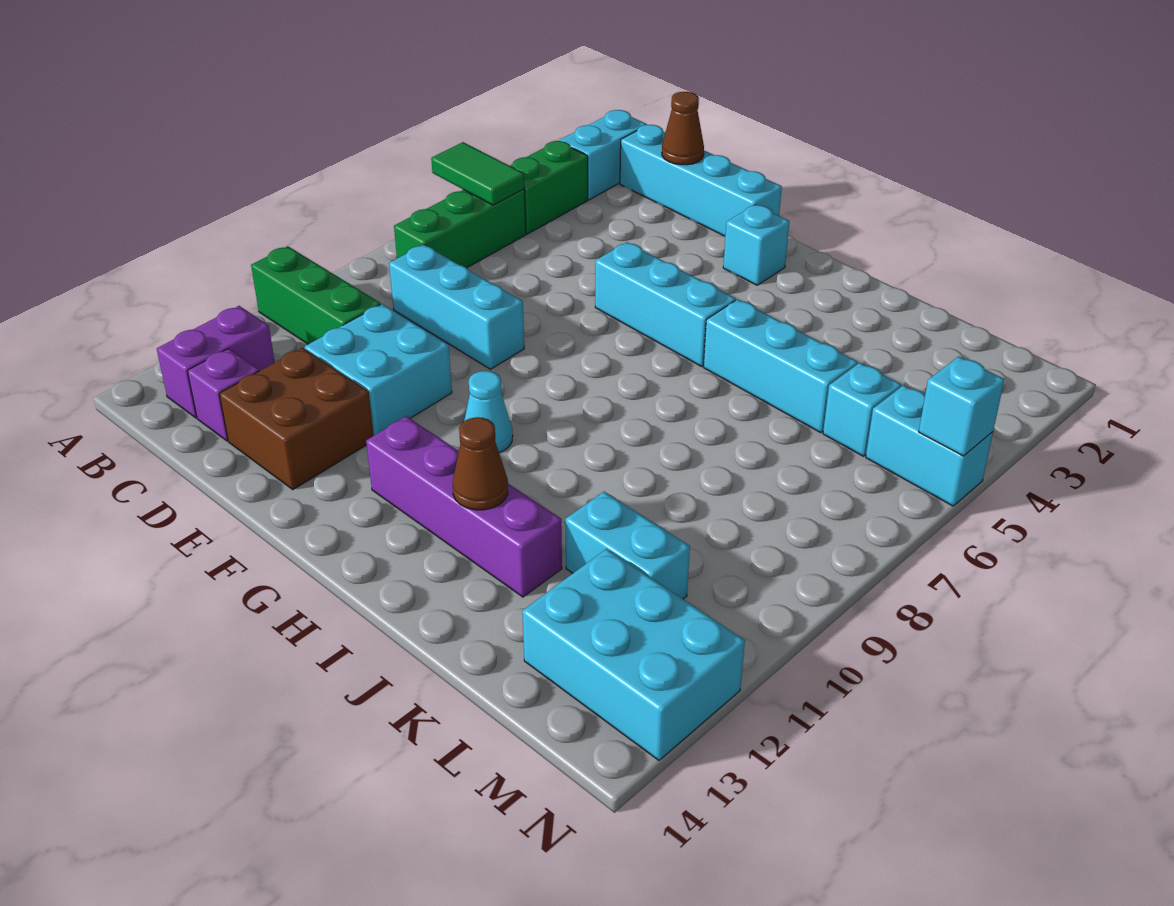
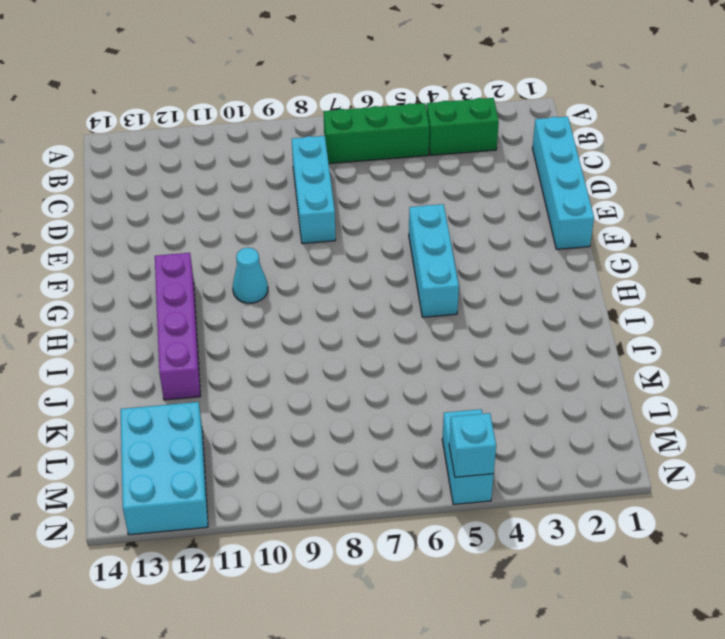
none -> green brick A10:C10 level 1
none -> cyan brick B1:B2 level 1
none -> purple brick B12:B13 level 1

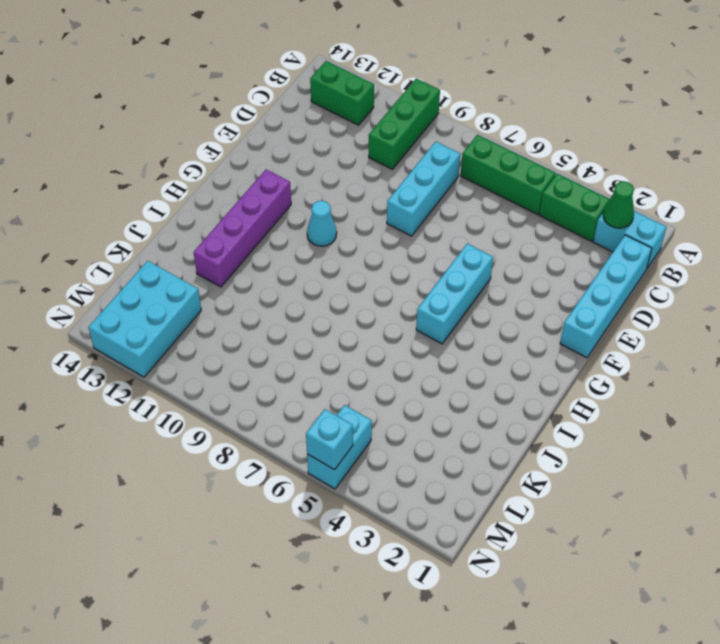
green cone B2 level 2 -> none
green brick B12:B13 level 1 -> purple brick B12:B13 level 1
none -> purple brick C13 level 1
none -> cyan brick D10:E11 level 1
none -> brown brick D12:E13 level 1

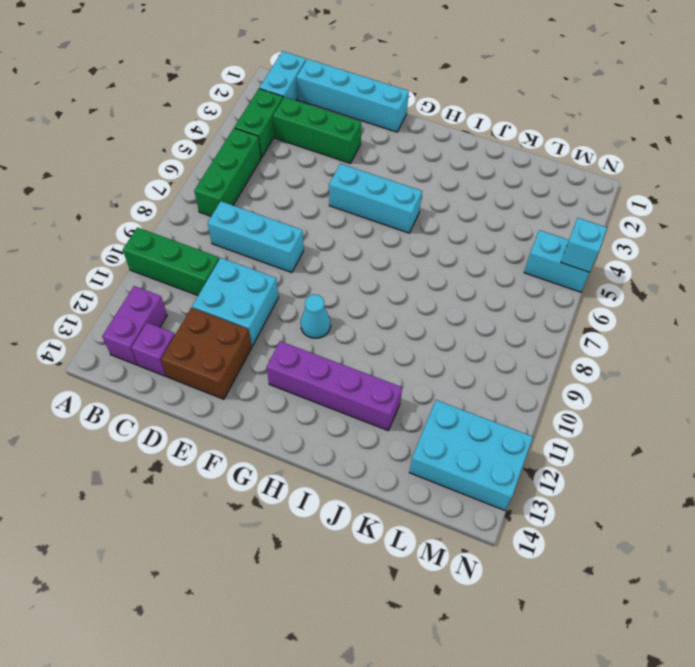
green brick C3:E3 level 1 -> none
none -> cyan brick G2 level 1
none -> cyan brick I5:K5 level 1
none -> cyan brick K11:L11 level 1

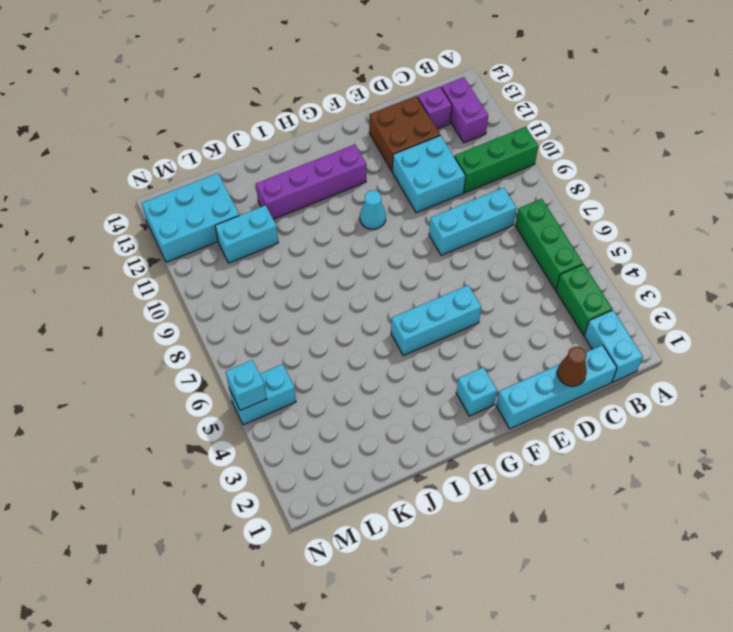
none -> cyan brick I5:K5 level 1
none -> cyan brick L5 level 1
none -> green tile A5:B5 level 2

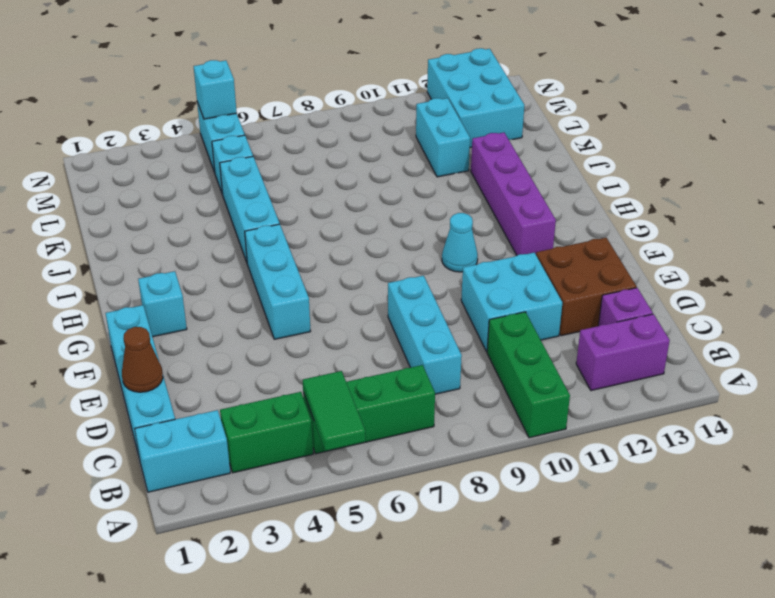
none -> brown cone I12 level 2

